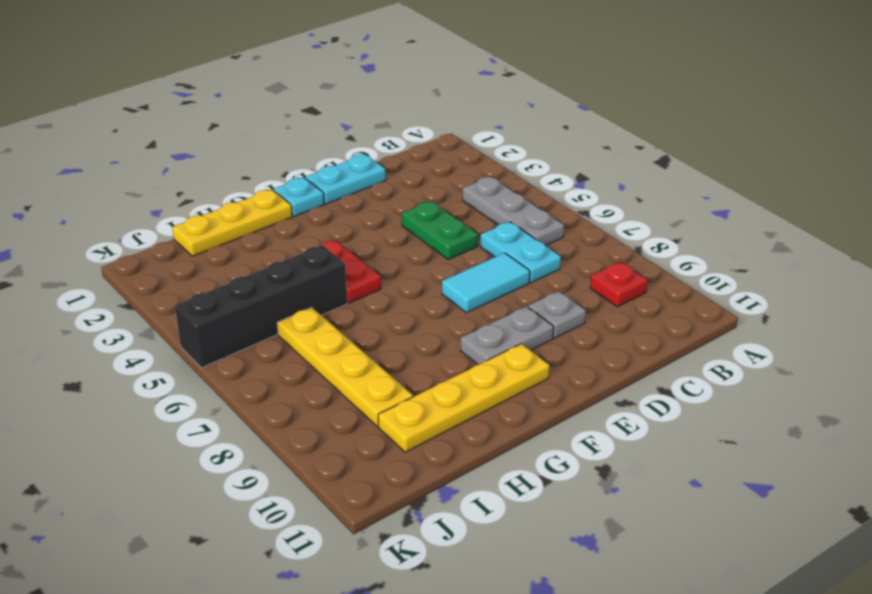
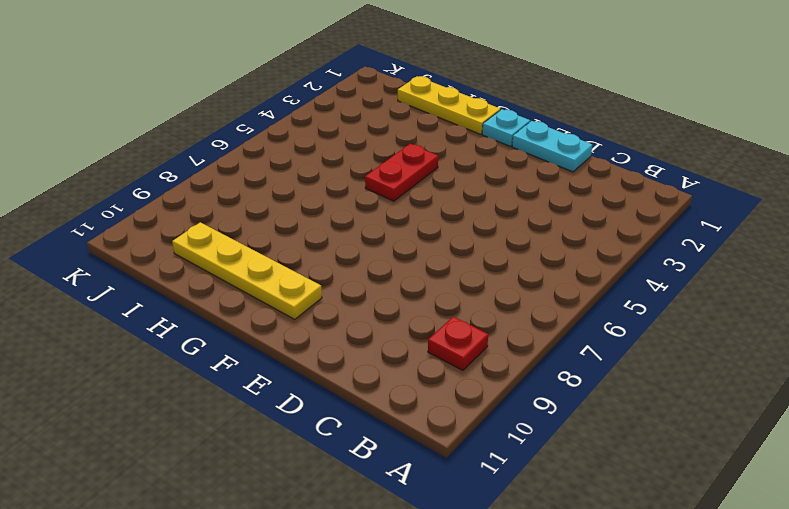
none -> grey plate B4:B6 level 1
none -> cyan plate C6:C7 level 1
none -> green plate D4:D5 level 1

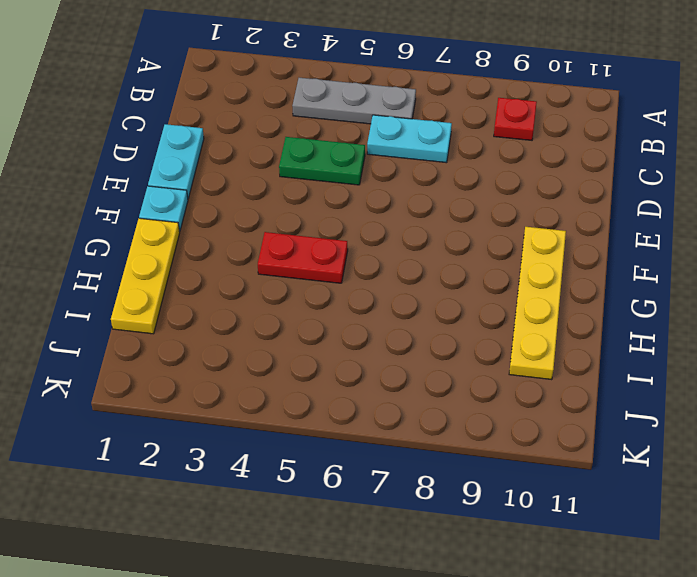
none -> cyan tile D7:E7 level 1
none -> grey plate D9 level 1
none -> grey plate E9:F9 level 1

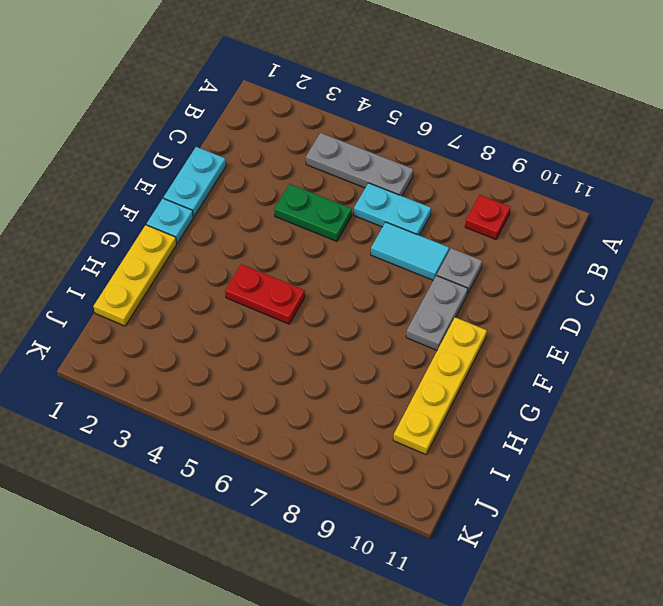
cyan tile D7:D8 level 1 -> cyan tile D7:E7 level 1
none -> black brick H5:K5 level 1
none -> yellow plate I6:I9 level 1

